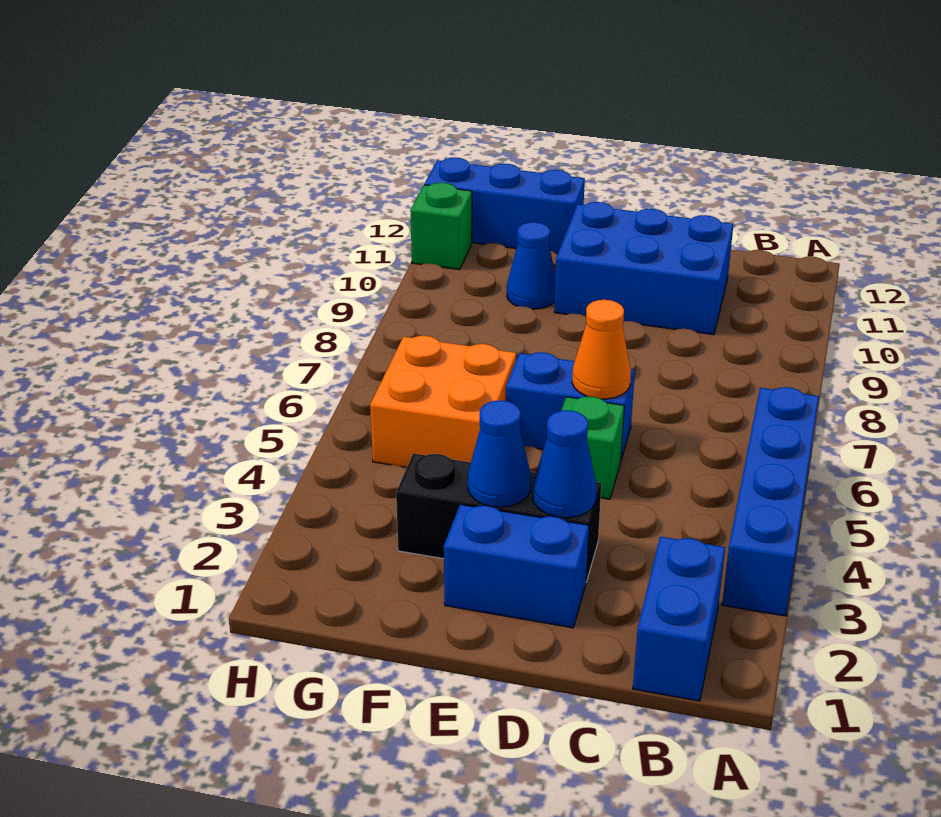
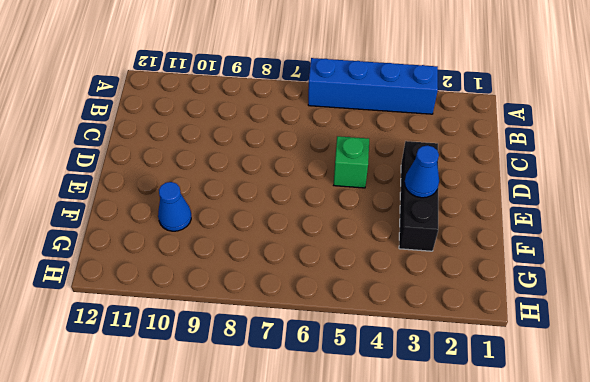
none -> blue brick B1:B2 level 1
none -> blue brick C10:E11 level 1
none -> blue brick D2:E2 level 1

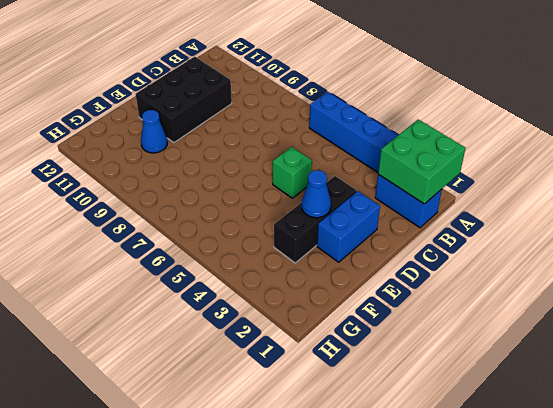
green brick A1:B2 level 2 -> none
black brick C10:E11 level 1 -> blue brick C10:E11 level 1
none -> blue brick D6:E6 level 1
none -> orange brick F5:G6 level 1
none -> blue brick F12:H12 level 1

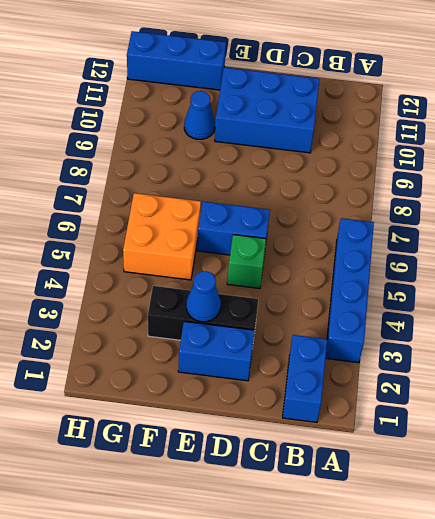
none -> green brick H11 level 1
none -> blue cone D3 level 2
none -> orange cone D6 level 2

